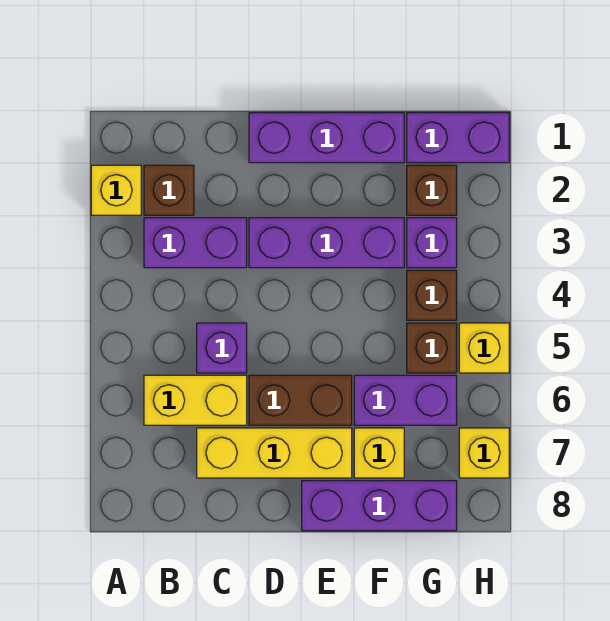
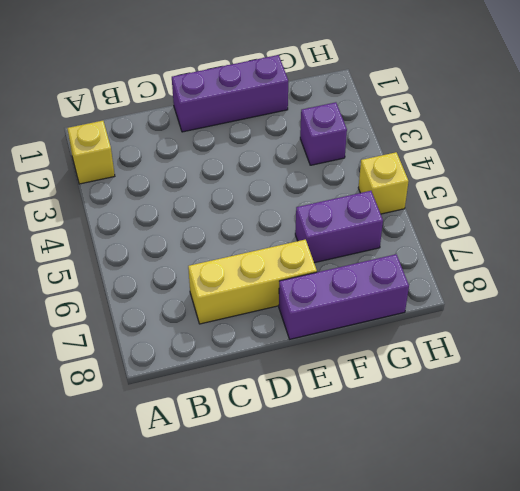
none -> brown brick B2 level 1
none -> purple brick B3:C3 level 1
none -> yellow brick B6:C6 level 1

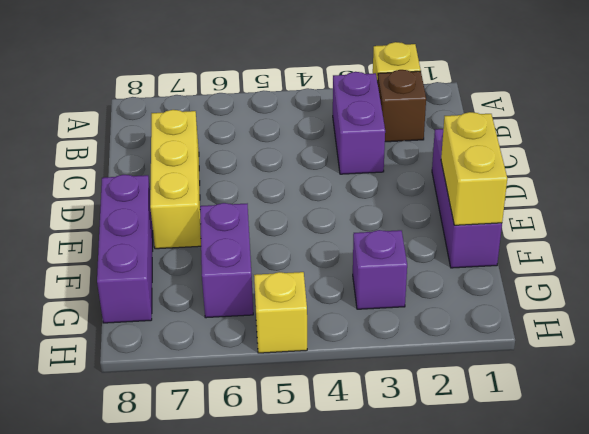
yellow brick E1:F1 level 2 -> yellow brick B6:C6 level 1
none -> purple brick C5 level 1
none -> purple brick D3:F3 level 1
none -> brown brick D6:E6 level 1

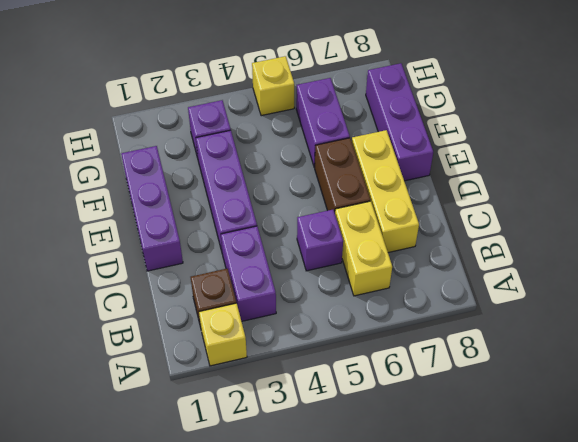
none -> yellow brick F7 level 1
none -> purple brick G1:H1 level 1
none -> brown brick G2 level 1

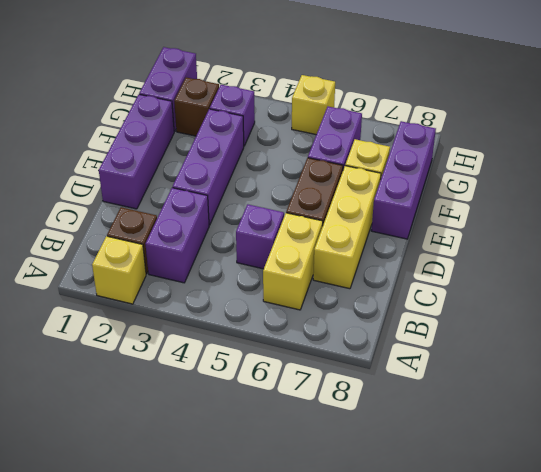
none -> brown brick G4 level 1
none -> brown brick G5 level 1
none -> yellow brick H7 level 1

